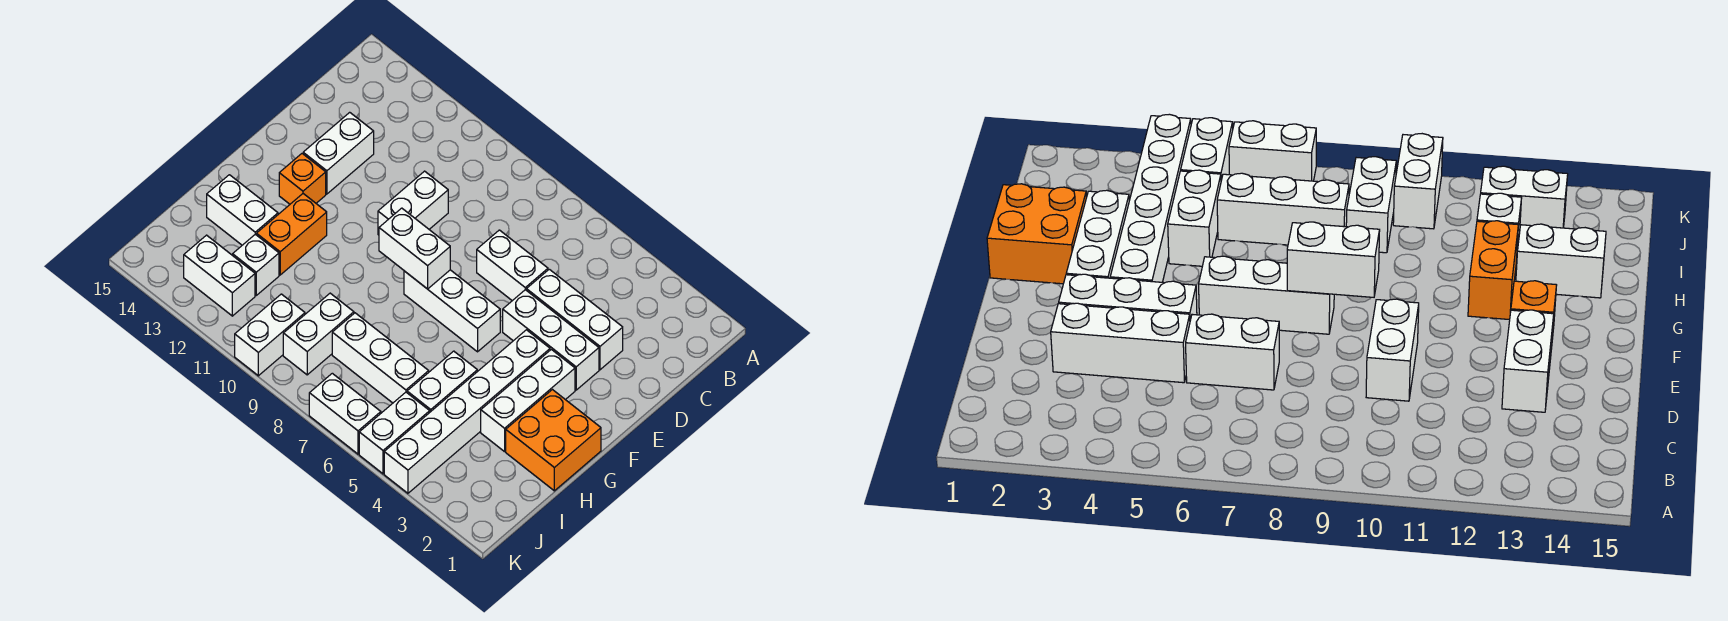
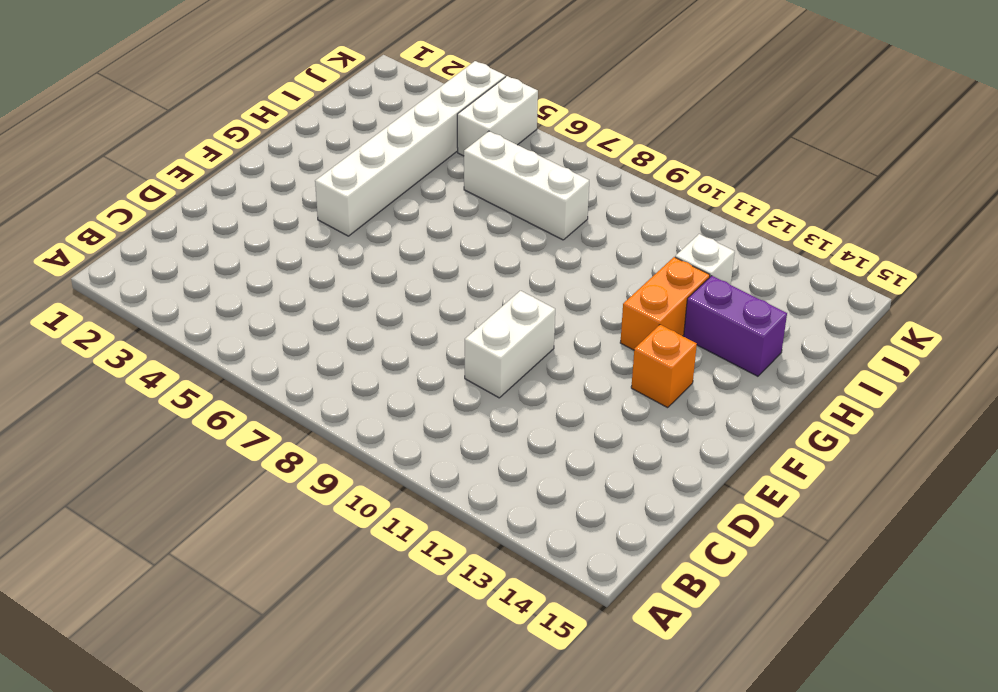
purple brick H13:H14 level 1 -> white brick H13:H14 level 1
none -> white brick D3:D5 level 1
none -> white brick D6:D7 level 1
none -> white brick D13:E13 level 1

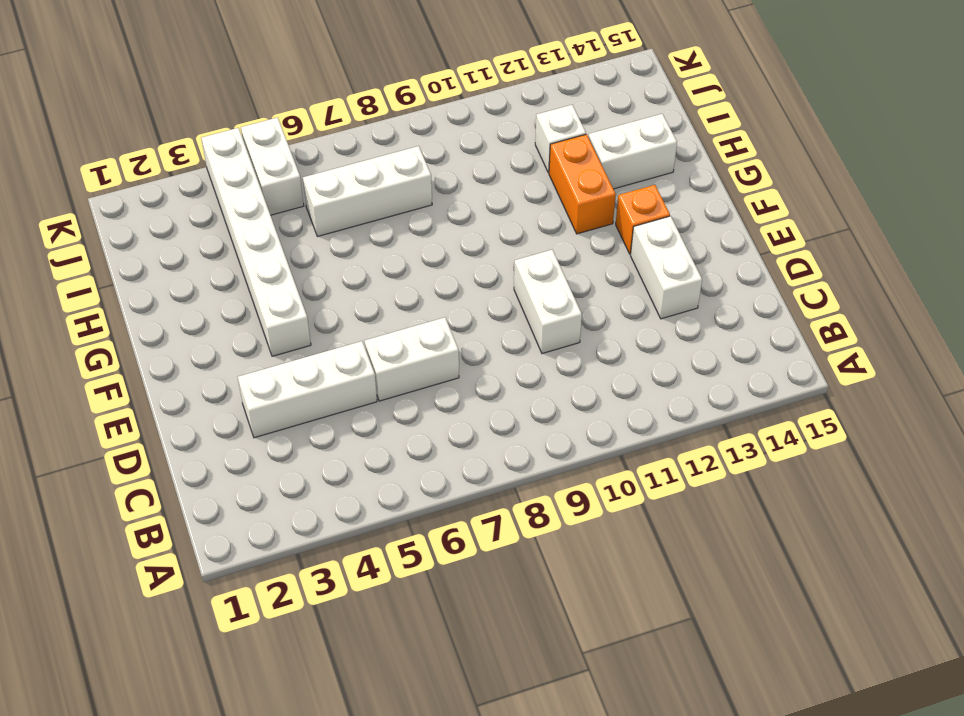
none -> white brick E3:E5 level 1
none -> white brick F3:H3 level 1
none -> white brick F6:F8 level 1

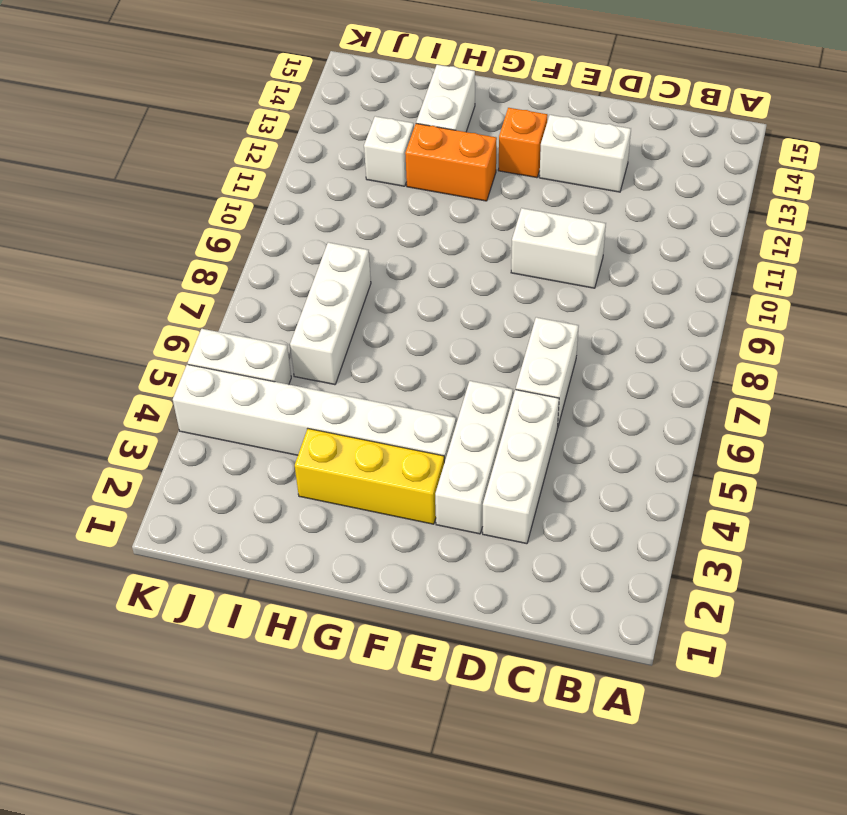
yellow brick F3:H3 level 1 -> white brick F3:H3 level 1
none -> white brick F6:F8 level 1
none -> orange brick G1:H2 level 1
none -> white brick H5:I5 level 1

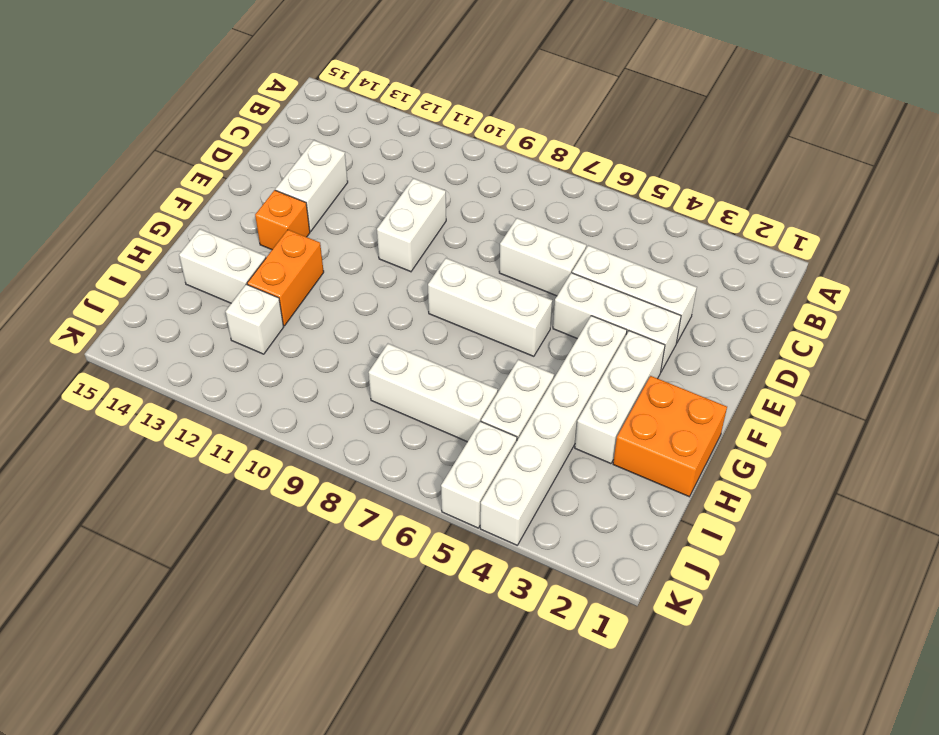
none -> white brick I9:J9 level 1
none -> white brick J10:K10 level 1
none -> white brick J12:J13 level 1

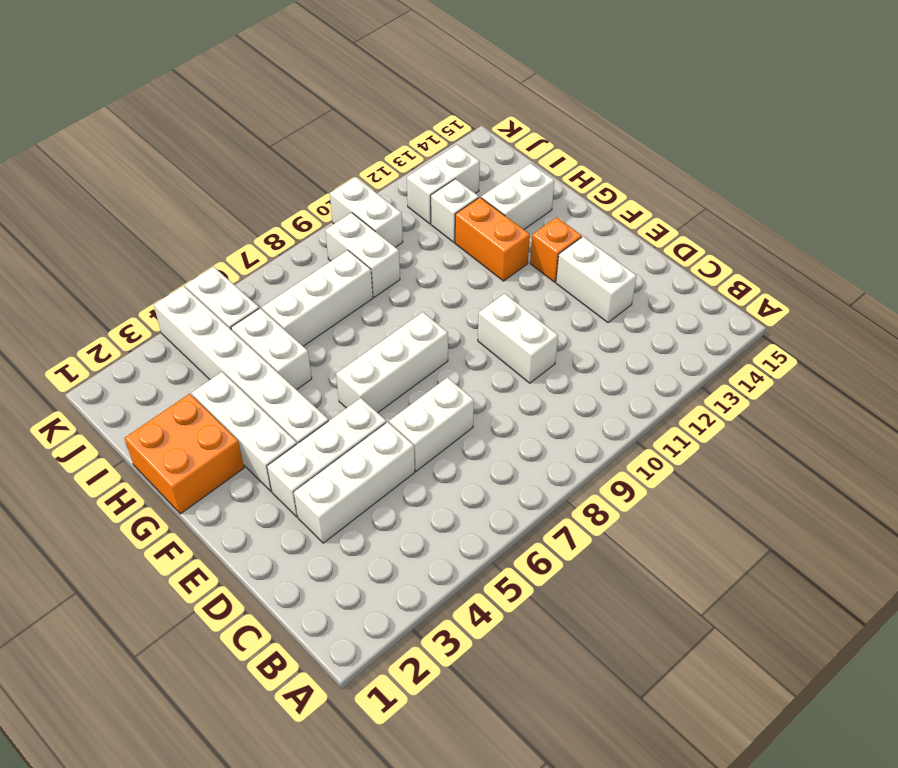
none -> white brick K6:K7 level 1
none -> white brick F8:F9 level 2

